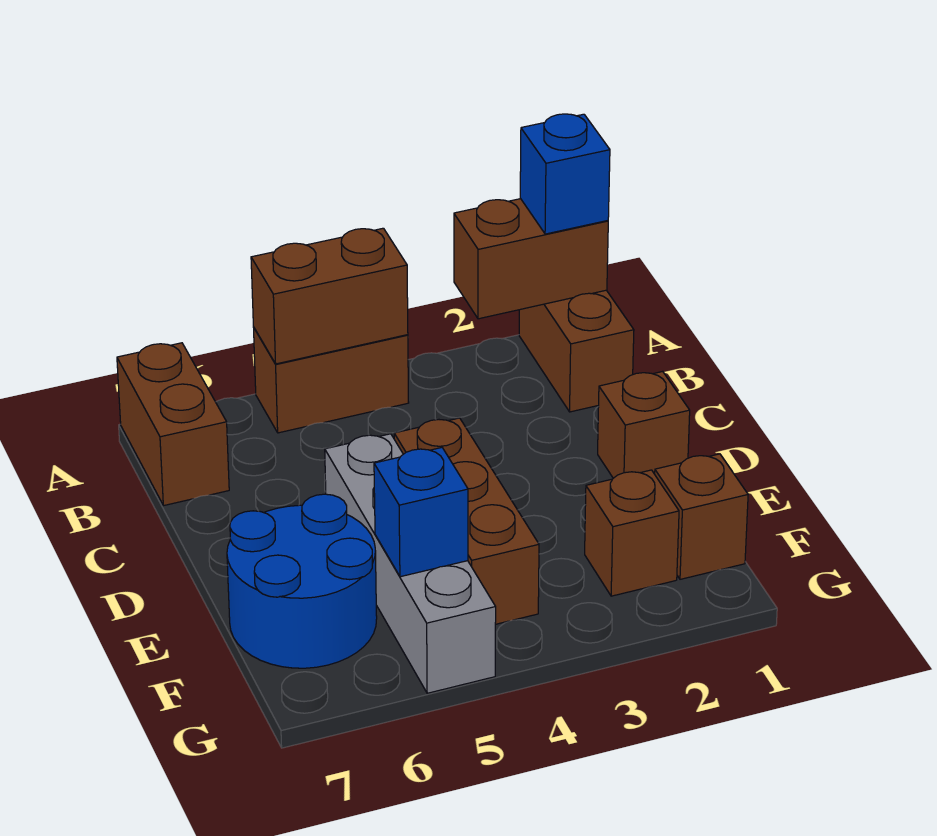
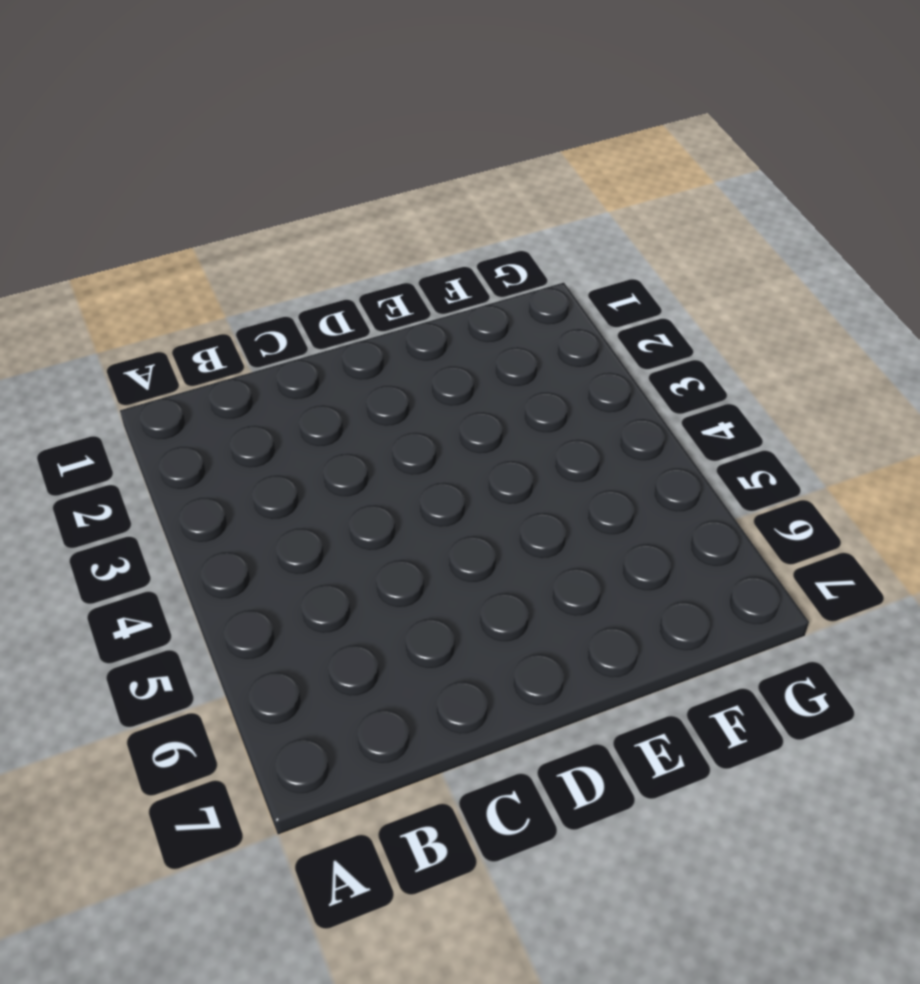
none -> brown brick A1:B1 level 1
none -> brown brick A4:A5 level 1
none -> brown brick A7:B7 level 1

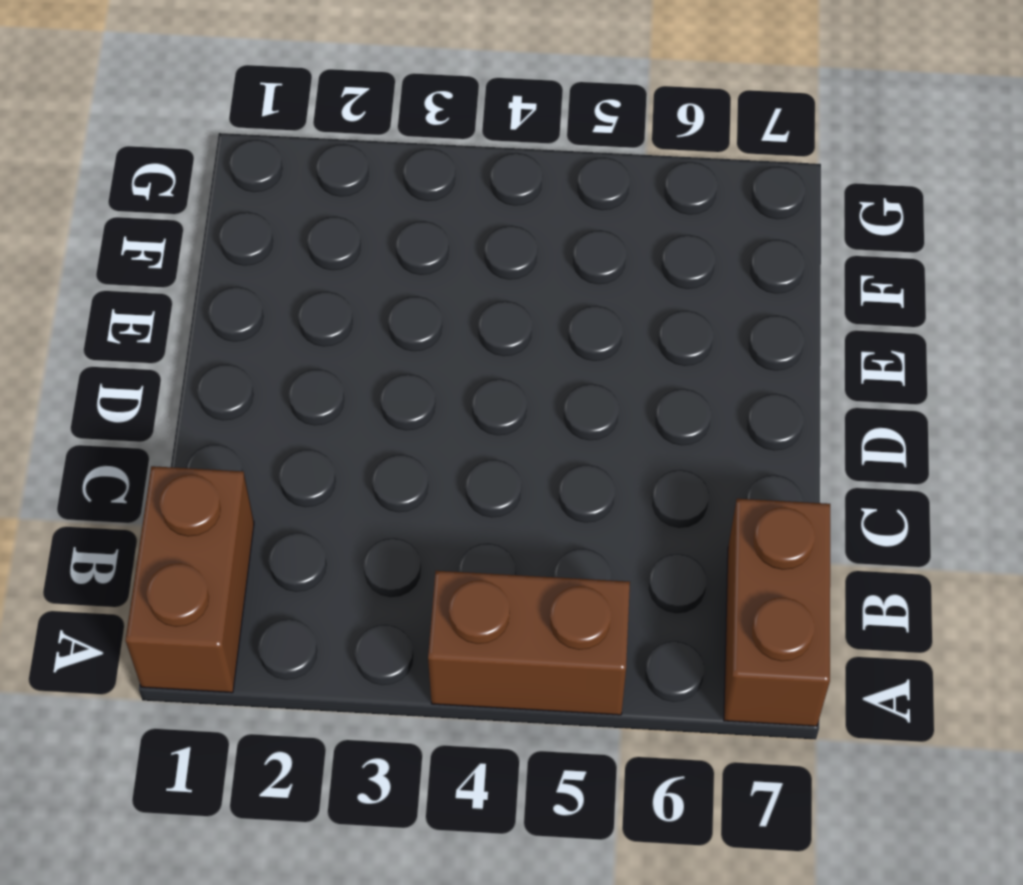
none -> brown brick D1 level 1
none -> brown brick D4:F4 level 1
none -> grey brick D5:G5 level 1

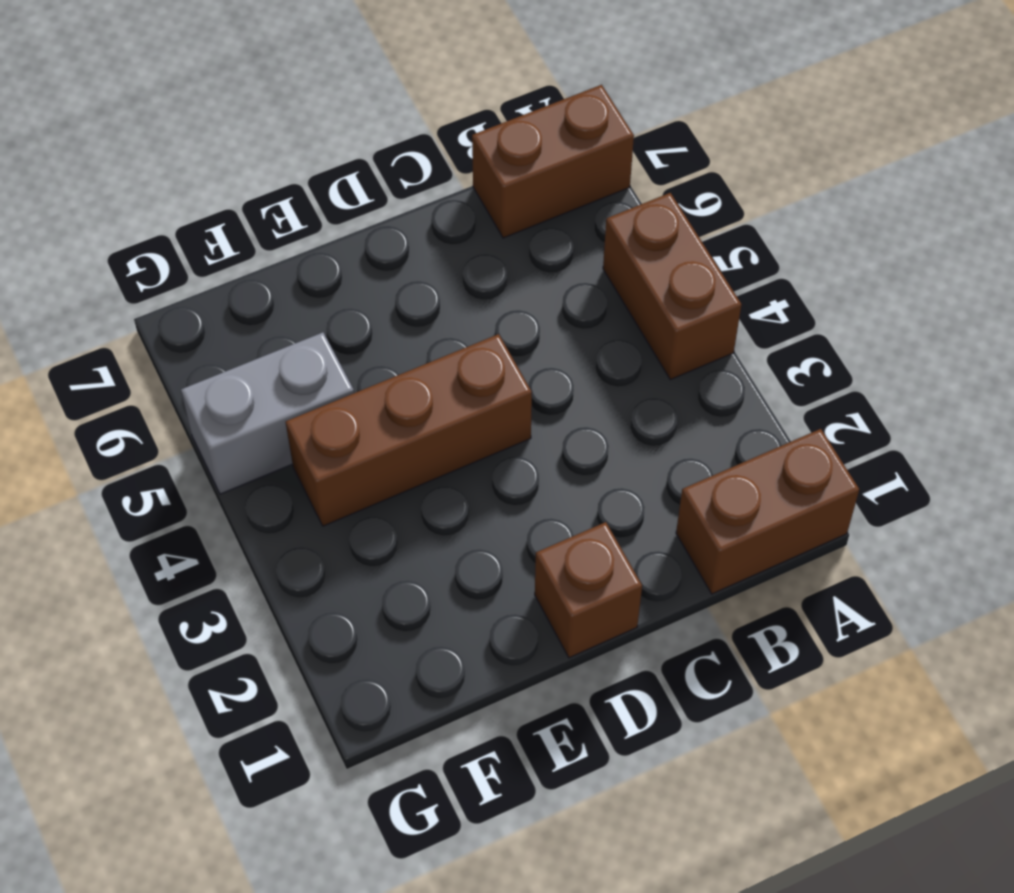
grey brick F5:G5 level 1 -> grey brick D5:G5 level 1
none -> blue round brick E6:F7 level 1
none -> brown brick F1 level 1
none -> brown brick F2 level 1

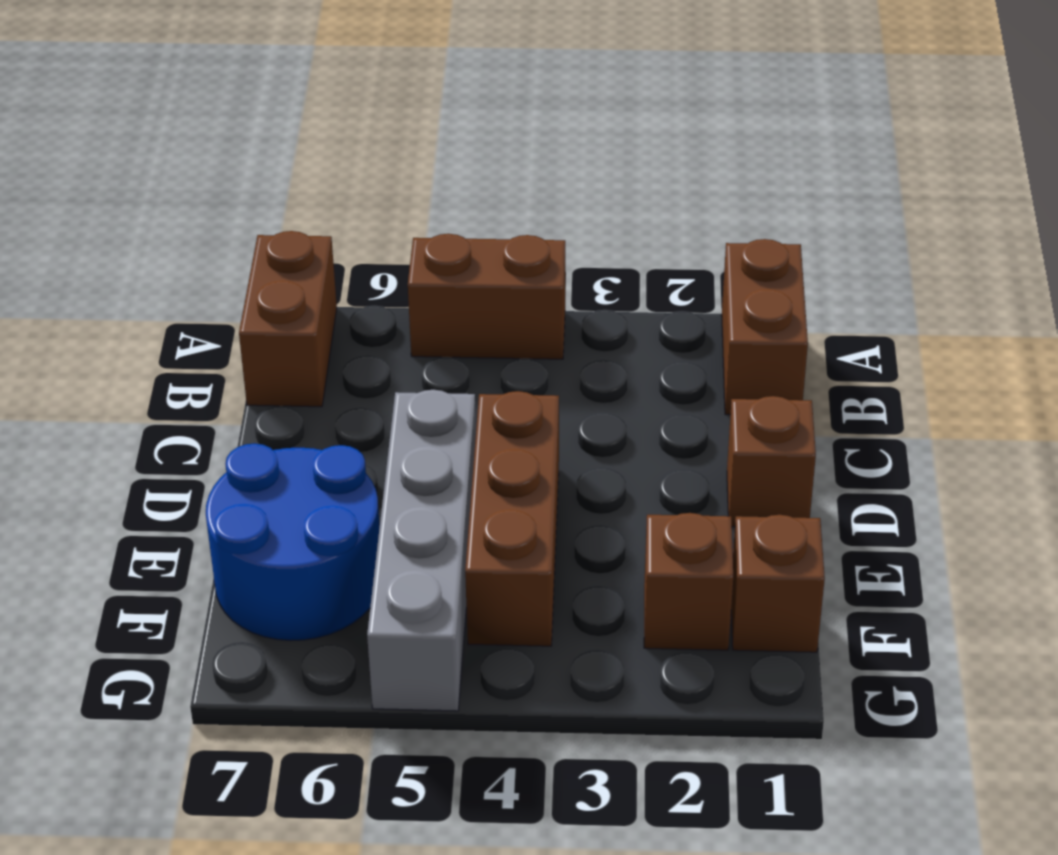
none -> brown brick A1:A2 level 2
none -> brown brick A4:A5 level 2
none -> blue brick F5 level 2

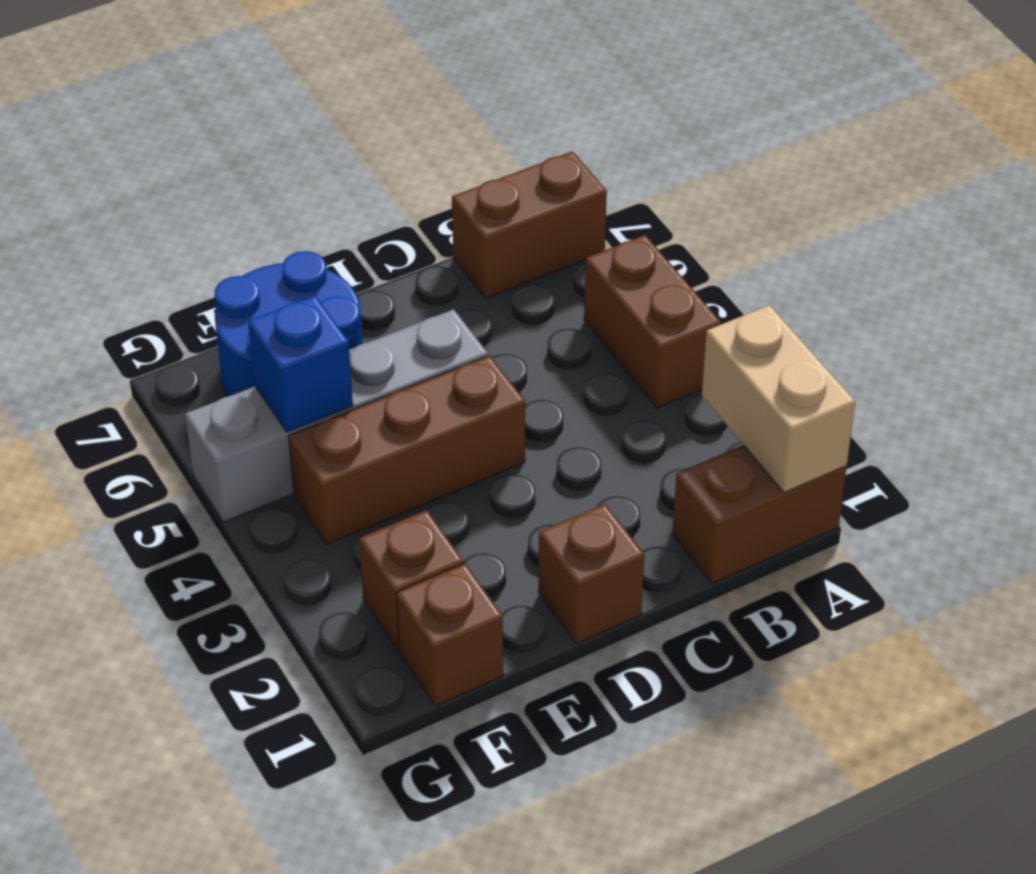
tan brick A1:A2 level 2 -> brown brick A1:A2 level 2
none -> brown brick A4:A5 level 2
none -> blue brick A1 level 3

